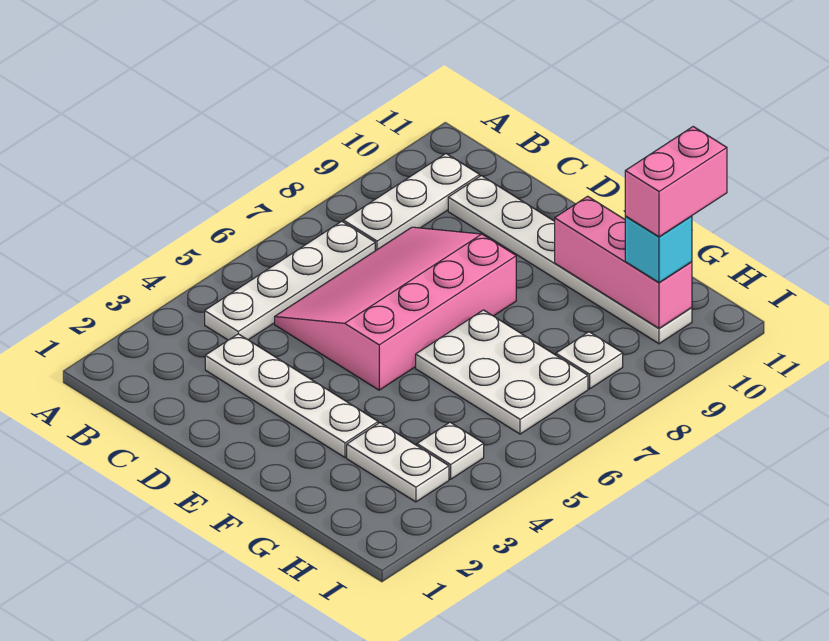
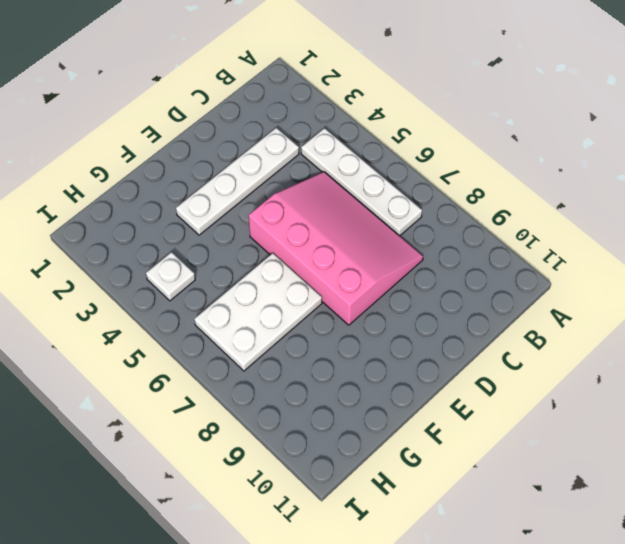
none -> white plate B8:B10 level 1
none -> white plate C10:H10 level 1
none -> white plate G3:H3 level 1

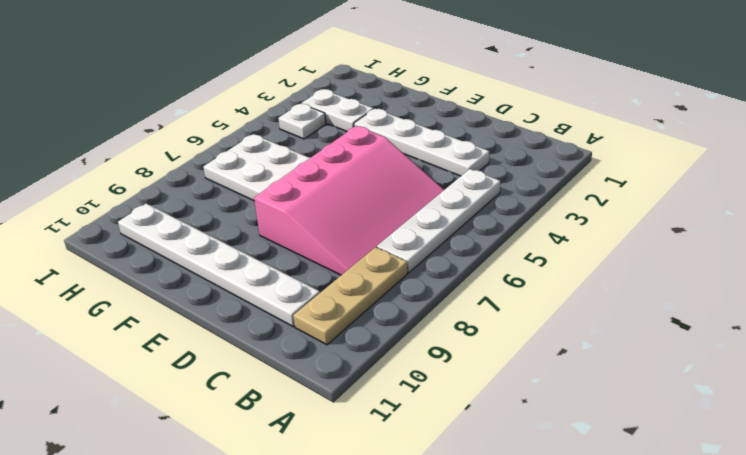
tan plate B8:B10 level 1 -> white plate B8:B10 level 1
none -> white plate H8 level 1
none -> pink brick F10:H10 level 2
none -> cyan brick H10 level 3

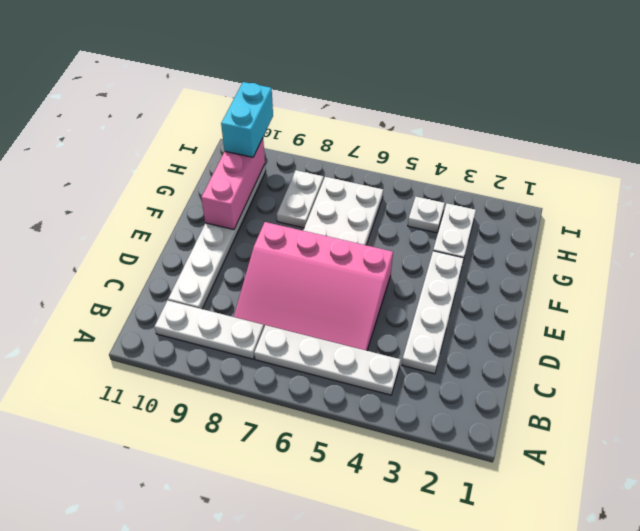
white plate G8:H8 level 1 -> white plate H8 level 1
cyan brick H10:I10 level 3 -> cyan brick H10 level 3
none -> pink brick H10:H11 level 4

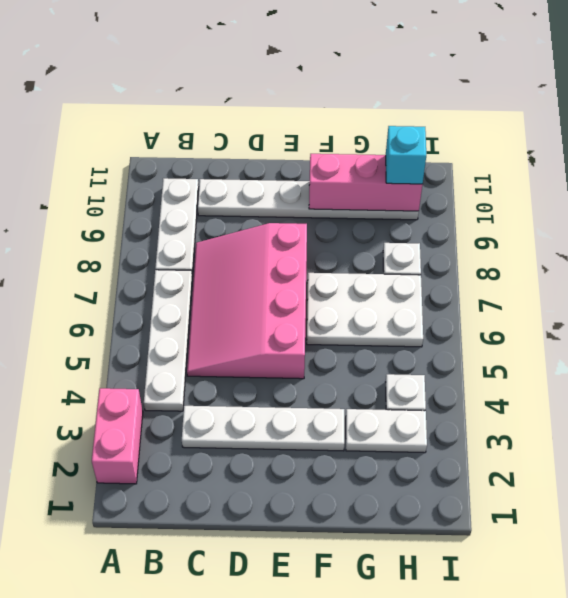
pink brick A2:A3 level 1 -> pink brick H10:H11 level 4

